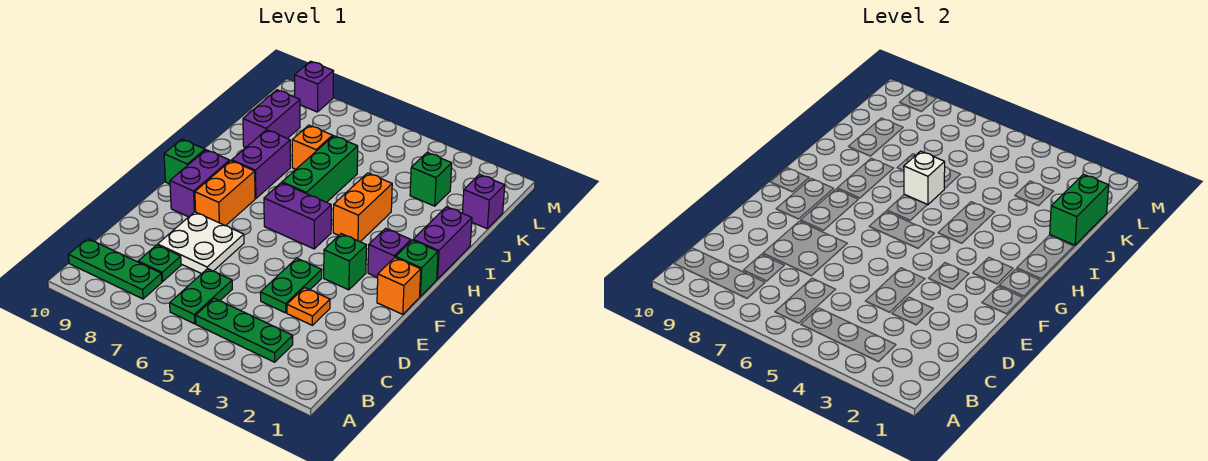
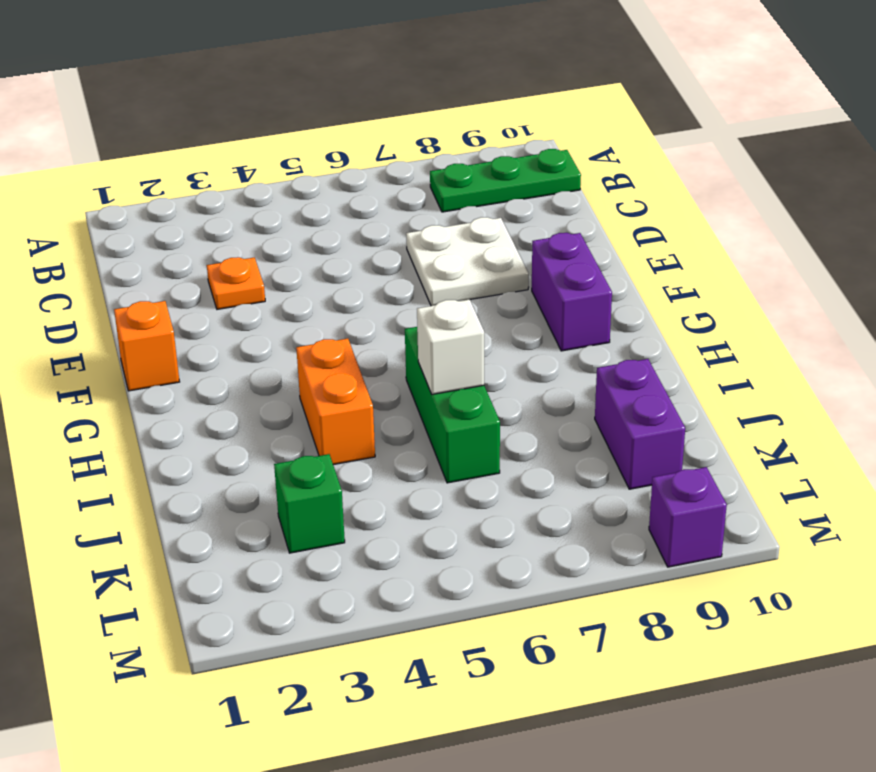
none -> green plate B3:B5 level 1
none -> green plate B6:C6 level 1
none -> green plate C8 level 1

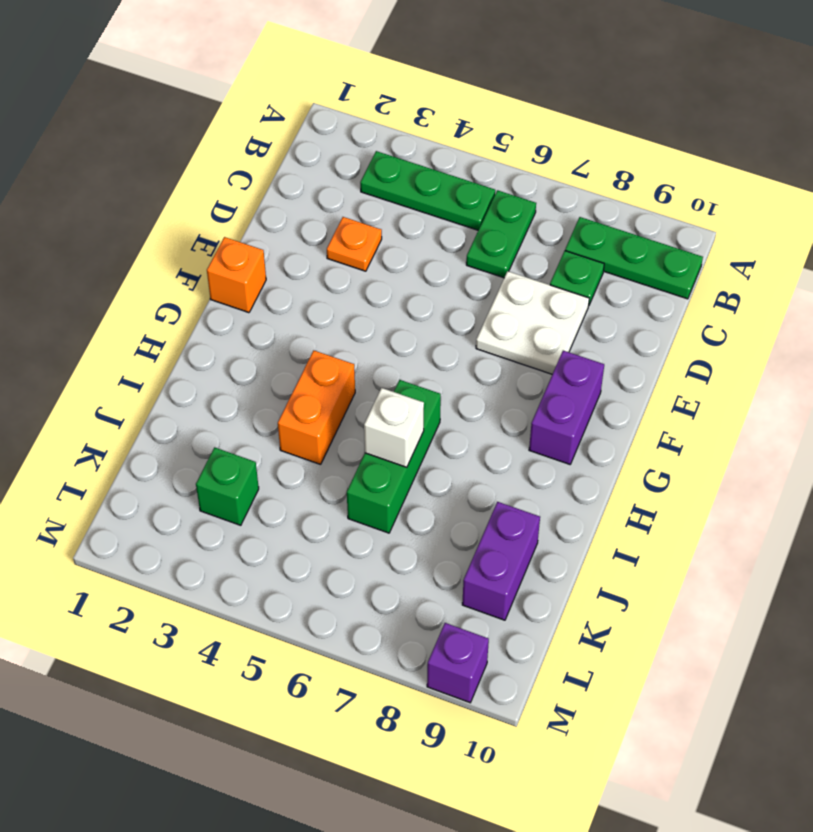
none -> green plate D4:E4 level 1
none -> green brick F3 level 1
none -> orange brick F8:G8 level 1

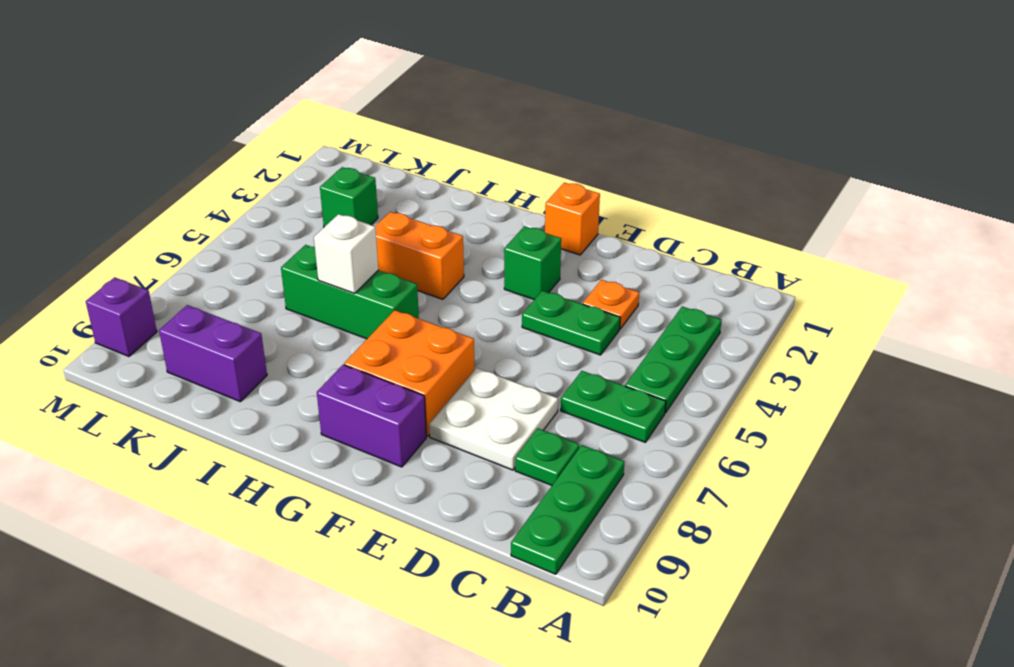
orange brick F7:G8 level 1 -> orange brick F8:G8 level 1
none -> green brick G1 level 1
none -> purple brick G2 level 1
none -> purple brick G5:G6 level 1

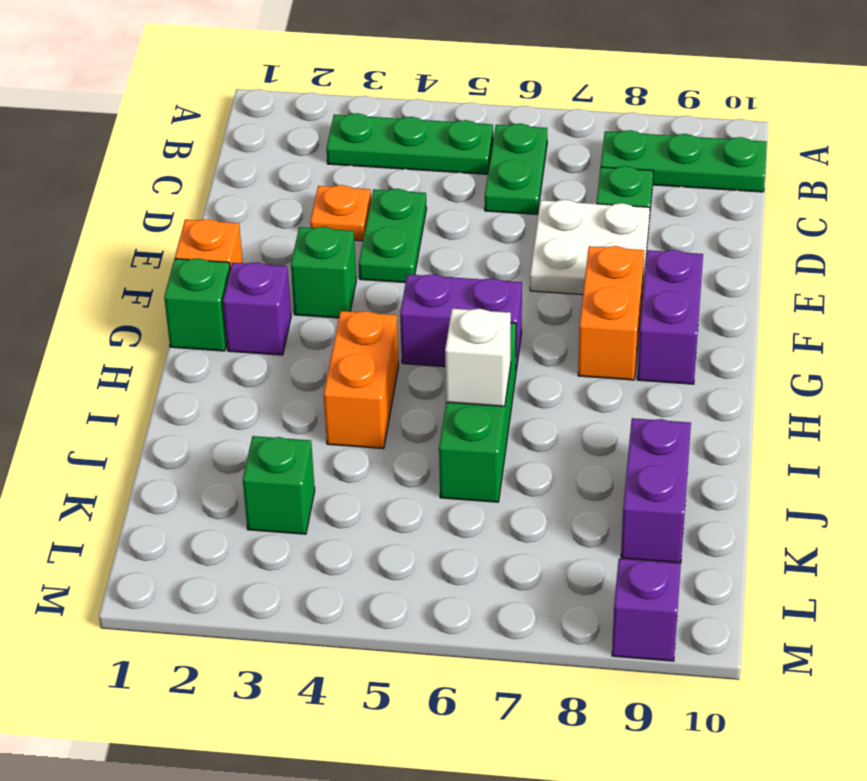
none -> green brick G10 level 1
none -> purple brick H1:I1 level 1
none -> purple brick H8:I8 level 1

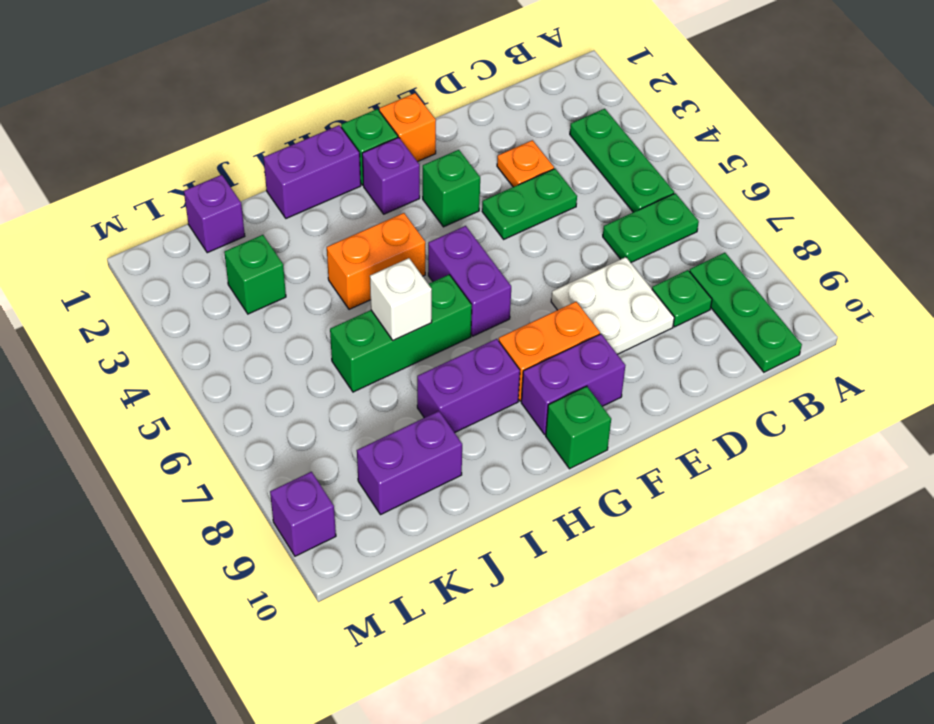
none -> orange brick J7 level 1
none -> green brick J1:K1 level 2

